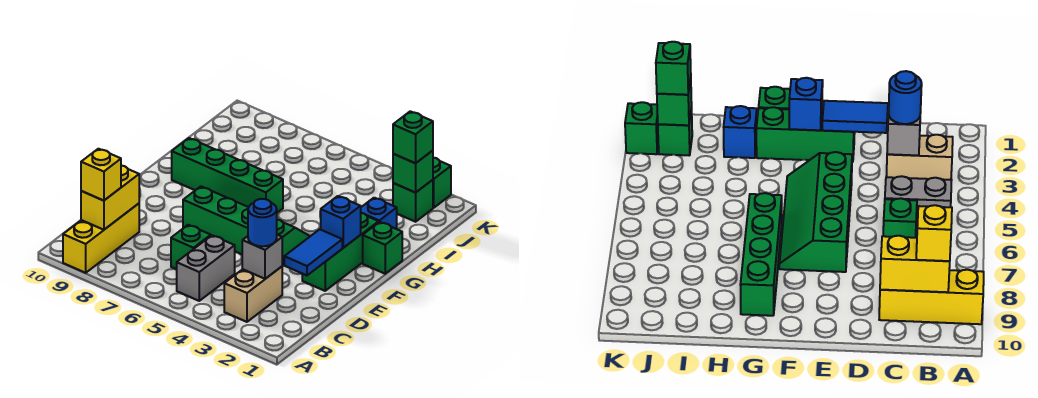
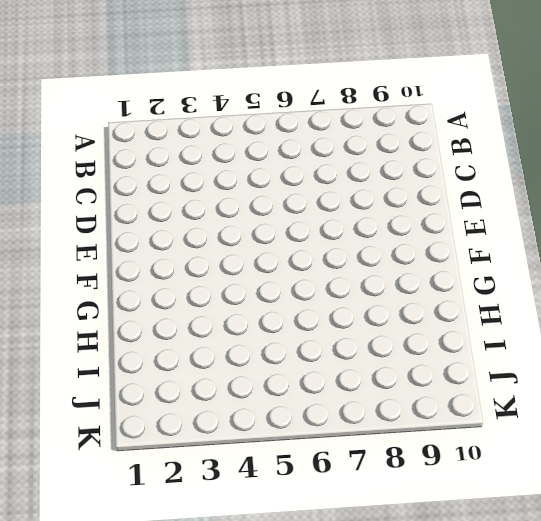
none -> yellow brick A9:C9 level 1
none -> tan brick B3:C3 level 1
none -> grey brick B5:C5 level 1

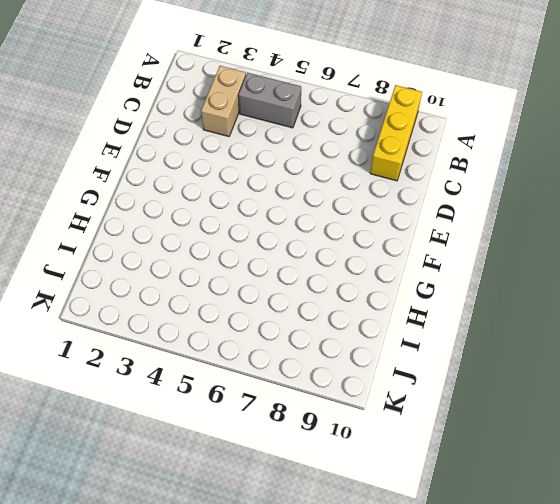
grey brick B4:B5 level 1 -> grey brick B5:C5 level 1
none -> green brick C6 level 1
none -> green brick E2:G2 level 1
none -> green slope E4:F7 level 1 top E

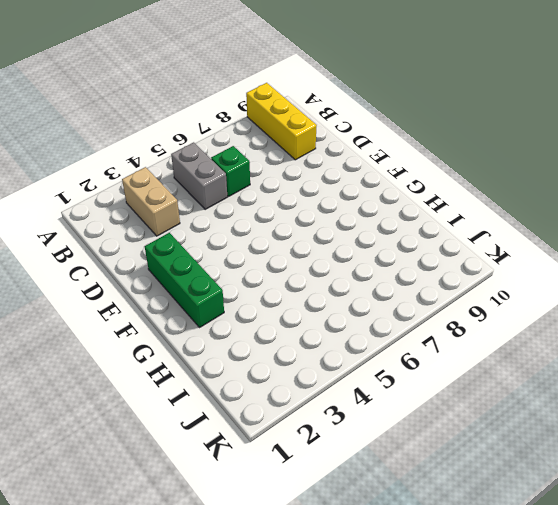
none -> green slope E4:F7 level 1 top E
none -> green brick G1 level 1
none -> green brick G6:G9 level 1

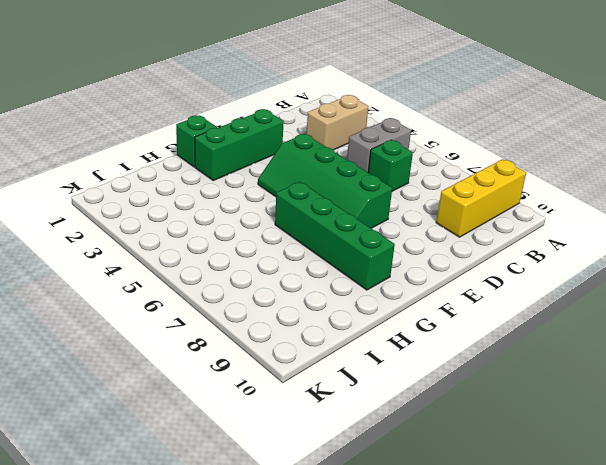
none -> blue brick H2 level 1
none -> green brick J2 level 1
none -> green brick K2 level 1

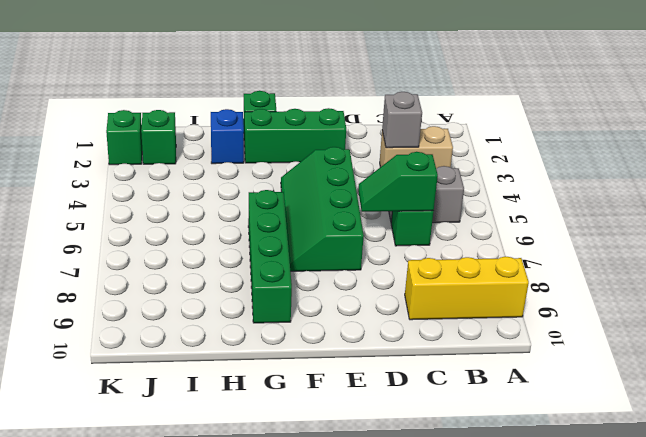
green slope C6:D6 level 2 top C -> none
none -> yellow brick B9:C9 level 2
none -> blue tile D2:E2 level 2
none -> blue brick F2 level 2

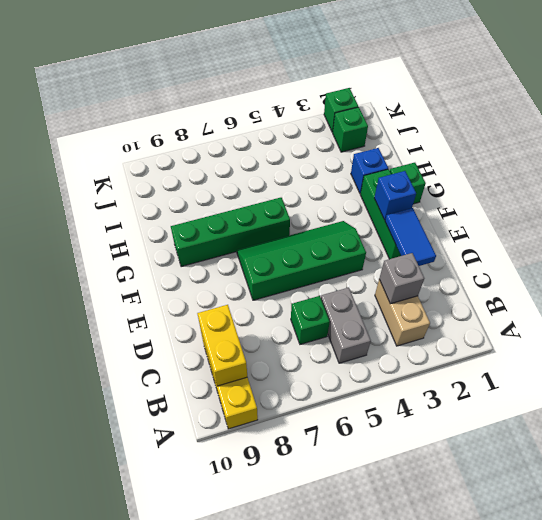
none -> green brick J2 level 2
none -> yellow brick B9 level 3
none -> blue round brick C3 level 3

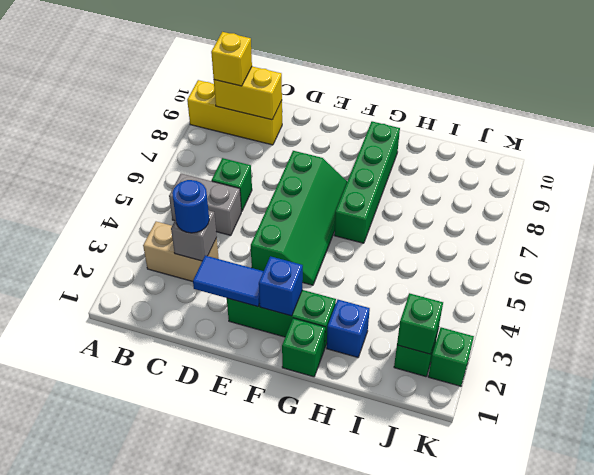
none -> green brick J2 level 3

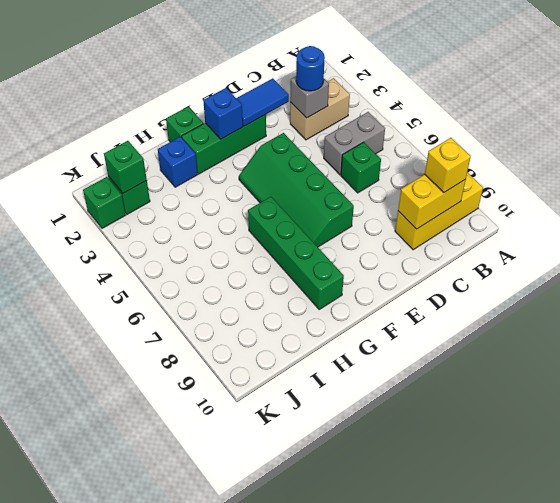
none -> green brick J2 level 3

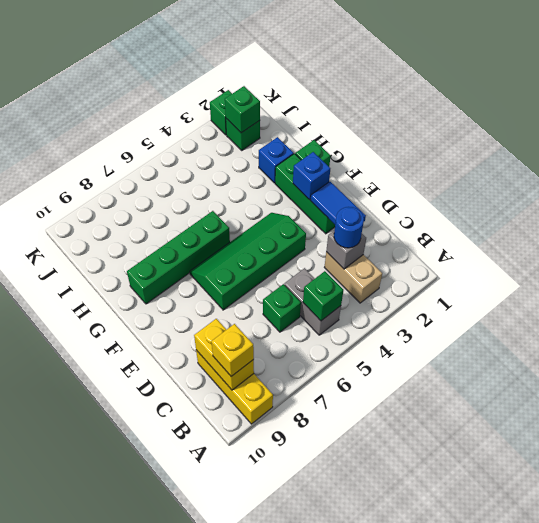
green brick B5 level 2 -> green brick J2 level 3

